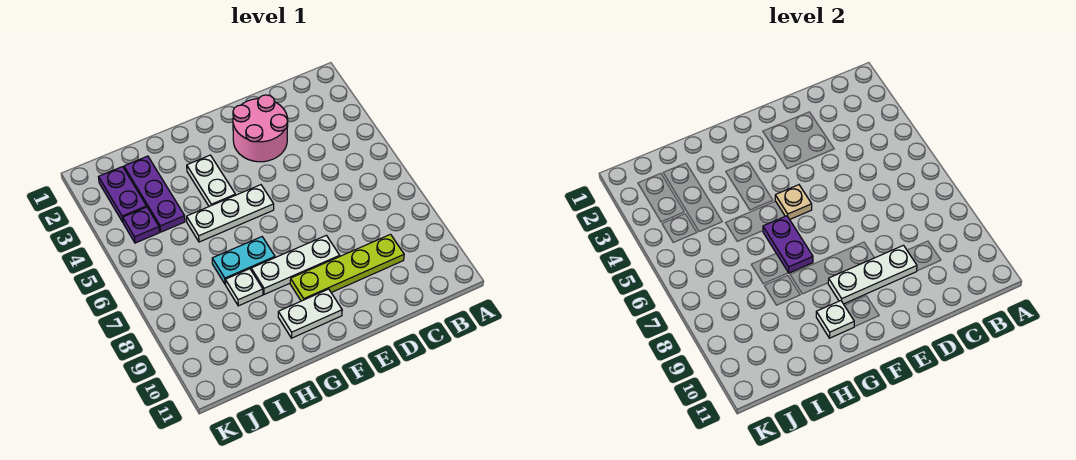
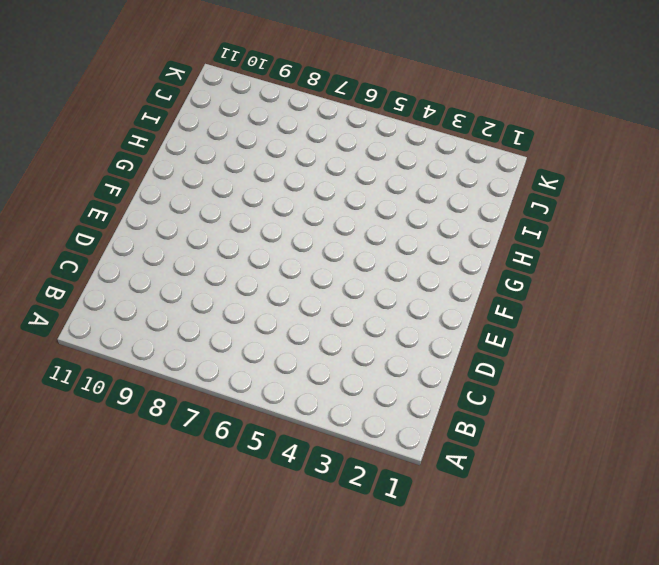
none -> lime plate C9:F9 level 1
none -> pink round brick D2:E3 level 1
none -> white plate E8:G8 level 1

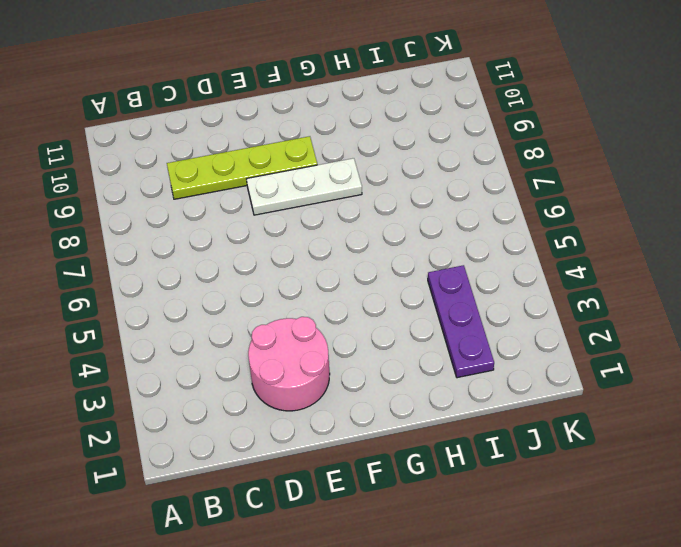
none -> white plate F5:H5 level 1
none -> white plate F10:G10 level 1
none -> white plate G3:G4 level 1

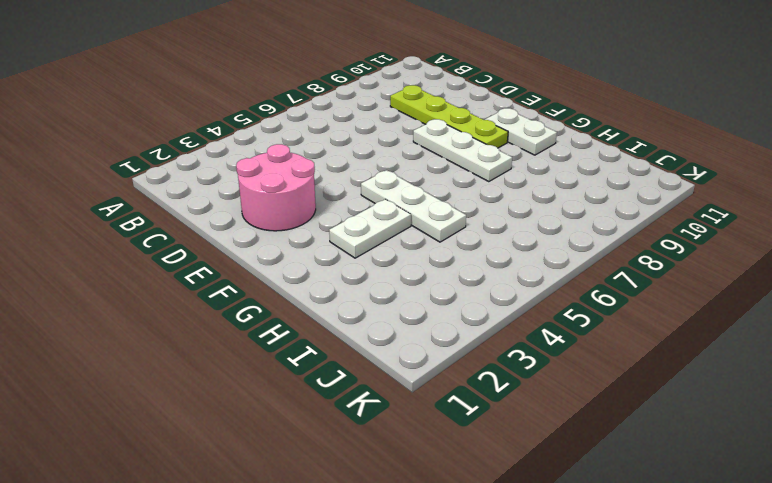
none -> cyan plate G7:H7 level 1
none -> white plate H8 level 1
none -> purple plate I2:I4 level 1

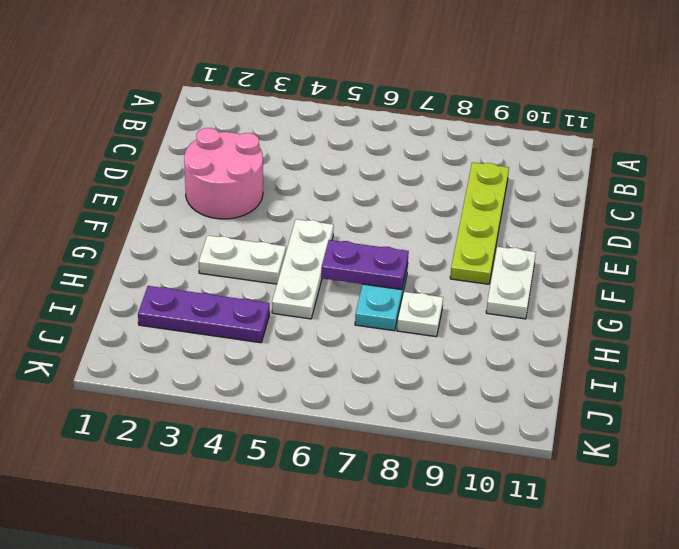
none -> white plate E8:G8 level 1
none -> purple plate J2:J3 level 1
none -> purple plate J4 level 1

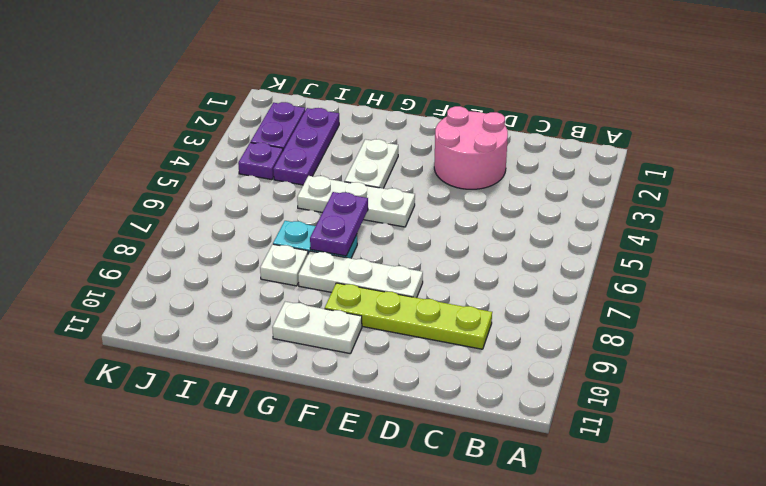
none -> white plate D9:F9 level 2
none -> tan plate F5 level 2
none -> white plate G10 level 2

